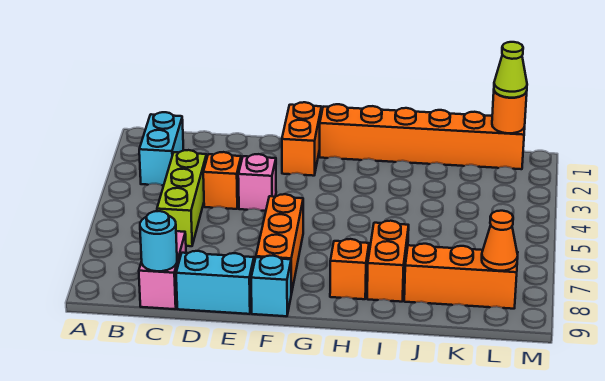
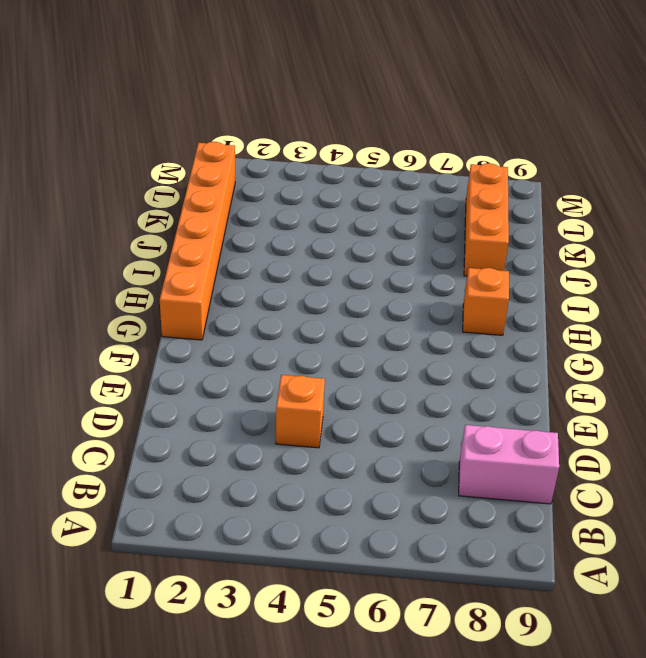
none -> cyan brick B2:B3 level 1
none -> lime brick C4:C6 level 1
none -> cyan brick D9:E9 level 1

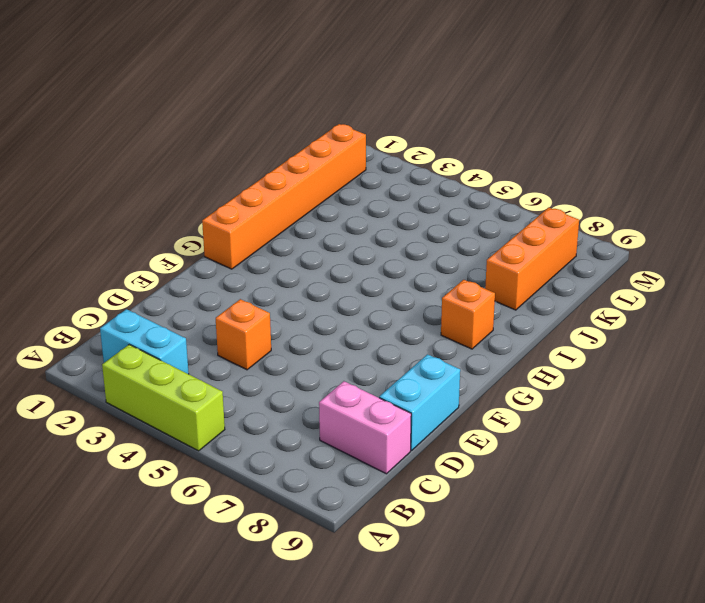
lime brick A3:A5 level 1 -> lime brick C4:C6 level 1
none -> pink brick E4 level 1
none -> orange brick F1:F2 level 1
none -> orange brick F6:F8 level 1

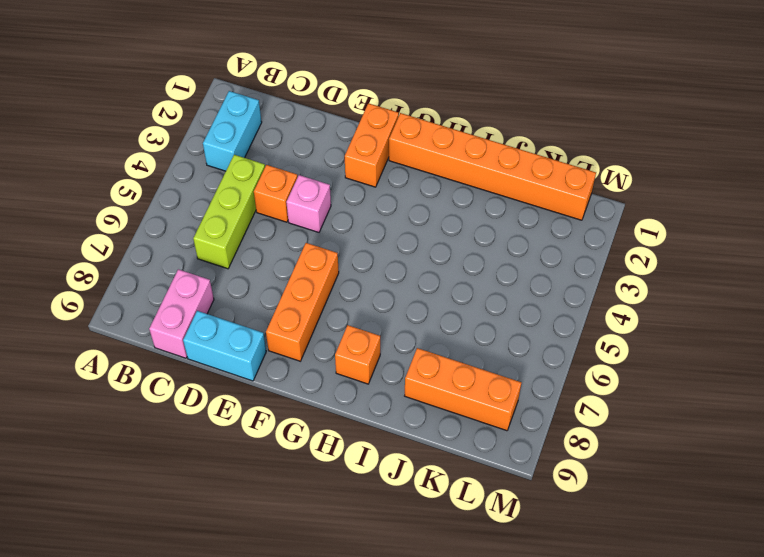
none -> cyan brick F9 level 1
none -> orange brick I7:I8 level 1
none -> cyan round brick C9 level 2

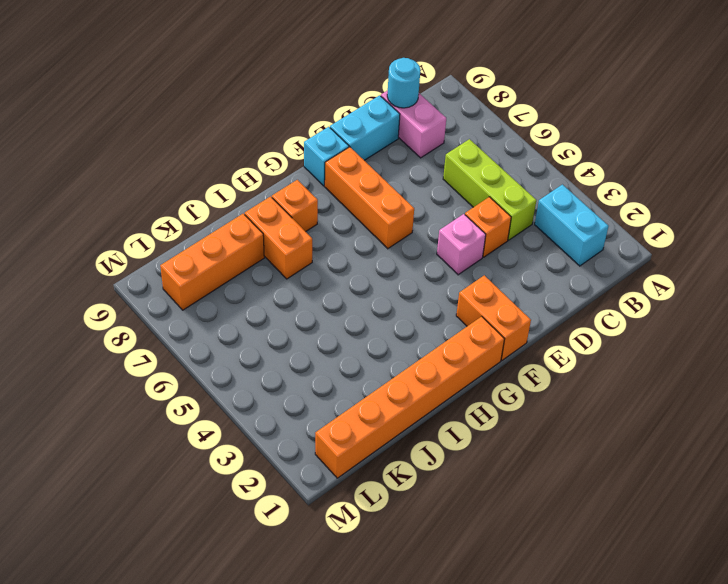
none -> orange round brick L1 level 2
none -> orange cone L8 level 2
none -> lime cone L1 level 3

